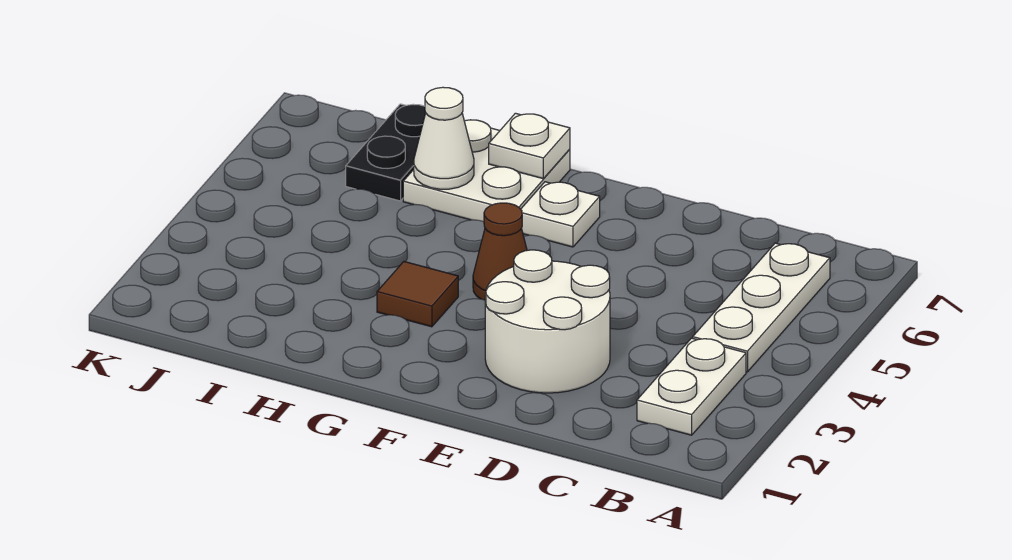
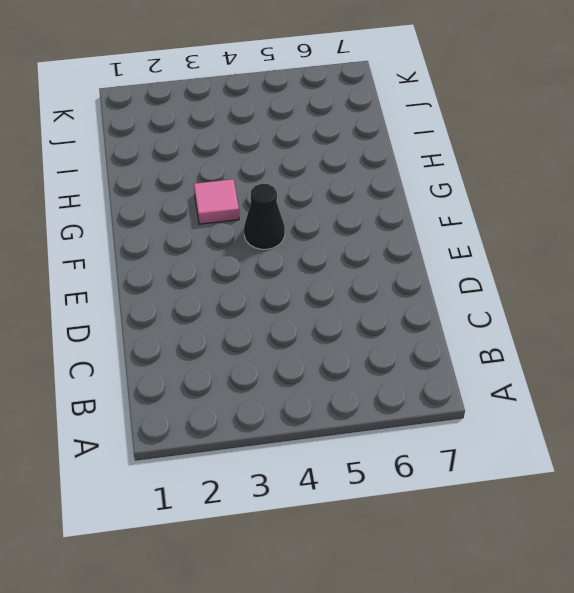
black cone F4 level 1 -> brown cone F4 level 1
pink tile G3 level 1 -> brown tile G3 level 1
none -> white plate B2:B3 level 1
none -> white plate B4:B6 level 1

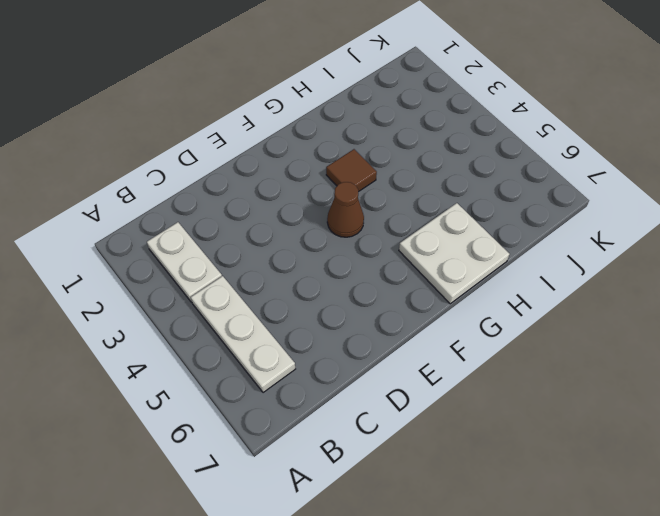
none -> white round brick D2:E3 level 1
none -> white plate F6 level 1

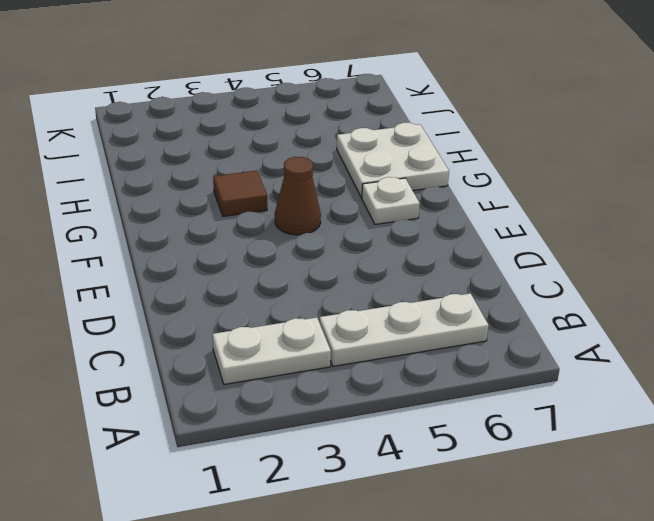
none -> white round brick D2:E3 level 1
none -> black plate I6:I7 level 1

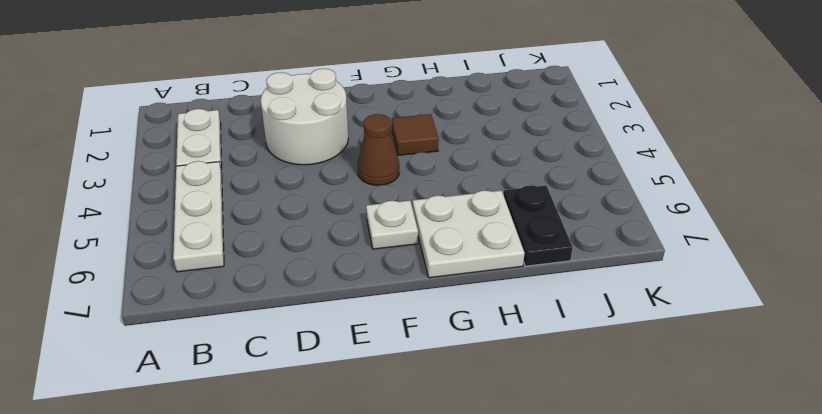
none -> white plate G7 level 2
none -> white cone H6 level 2

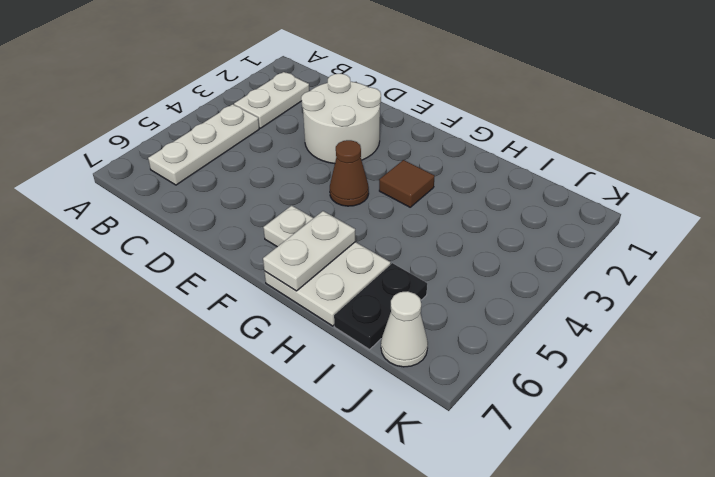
white plate G6:G7 level 2 -> white plate G7 level 2
white cone J7 level 1 -> white cone H6 level 2

